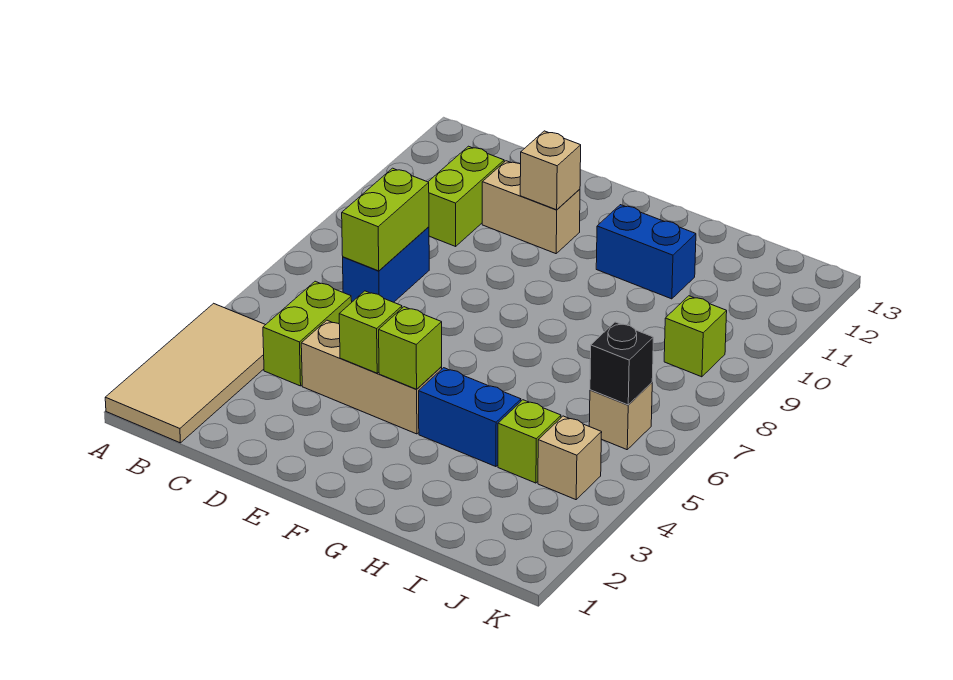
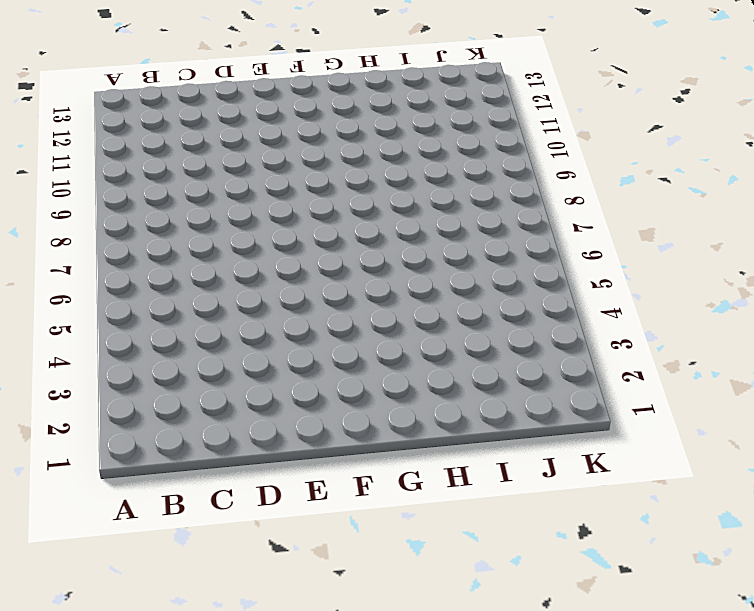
none -> tan tile A1:B4 level 1
none -> lime brick C4:C5 level 1
none -> blue brick C7:C8 level 1

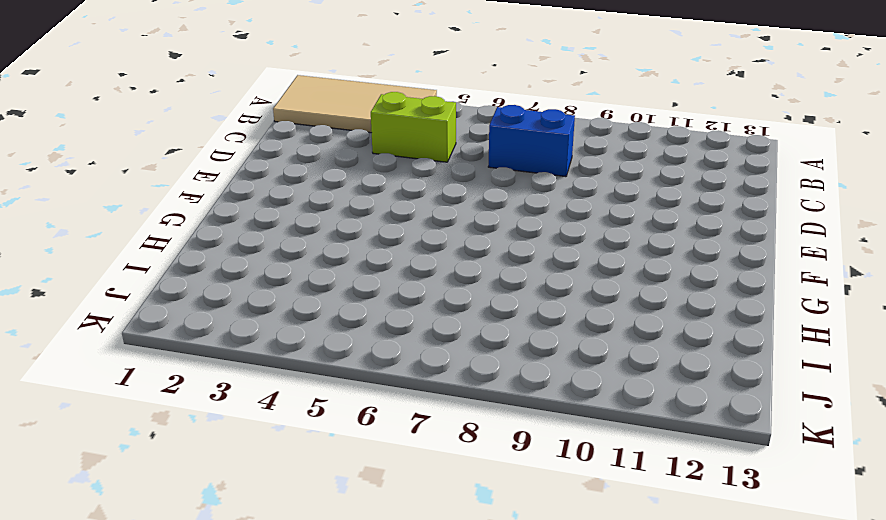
none -> lime brick C10:C11 level 1
none -> tan brick D4:F4 level 1
none -> tan brick D11:E11 level 1

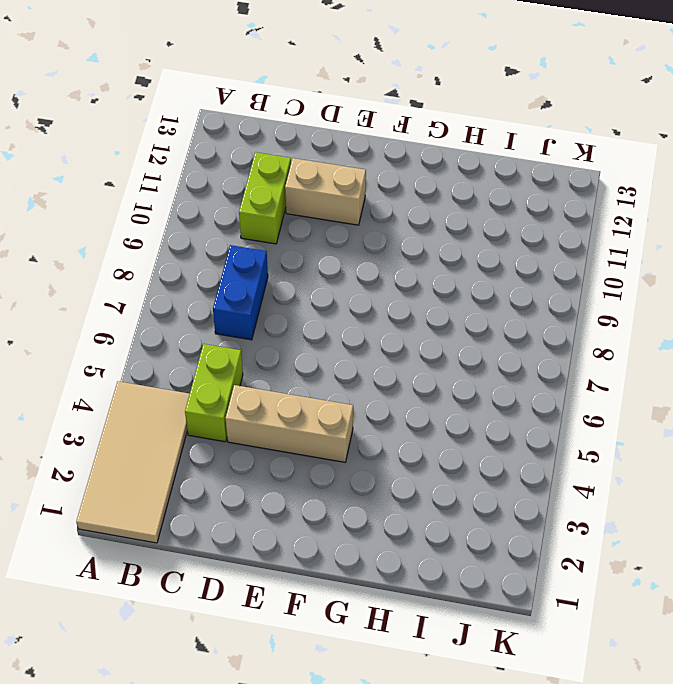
none -> blue brick G4:H4 level 1
none -> blue brick G11:H11 level 1
none -> lime brick I4 level 1

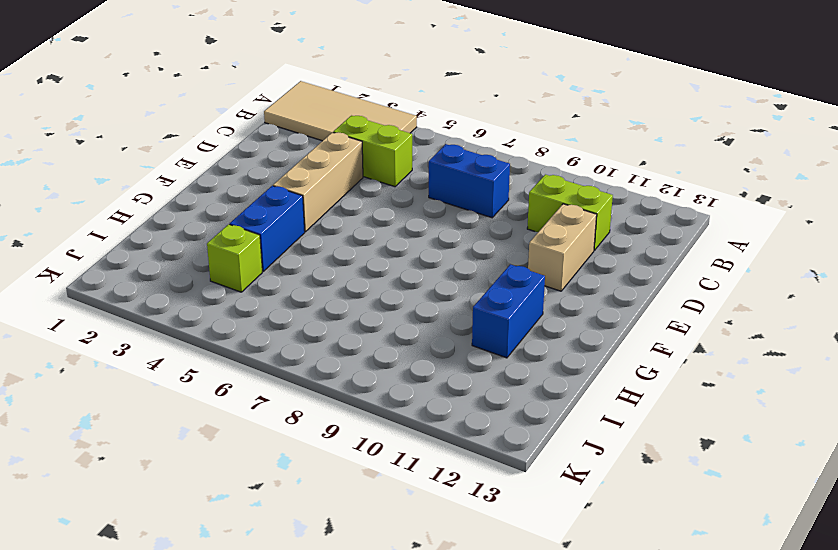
none -> tan brick J4 level 1
none -> tan brick J6 level 1
none -> lime brick J9 level 1

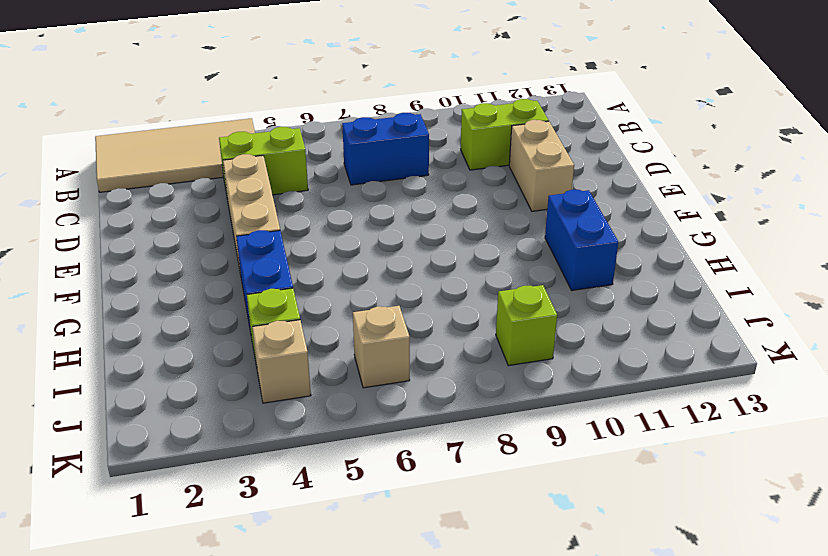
none -> lime brick C7:C8 level 2
none -> lime brick E4 level 2
none -> tan brick E11 level 2

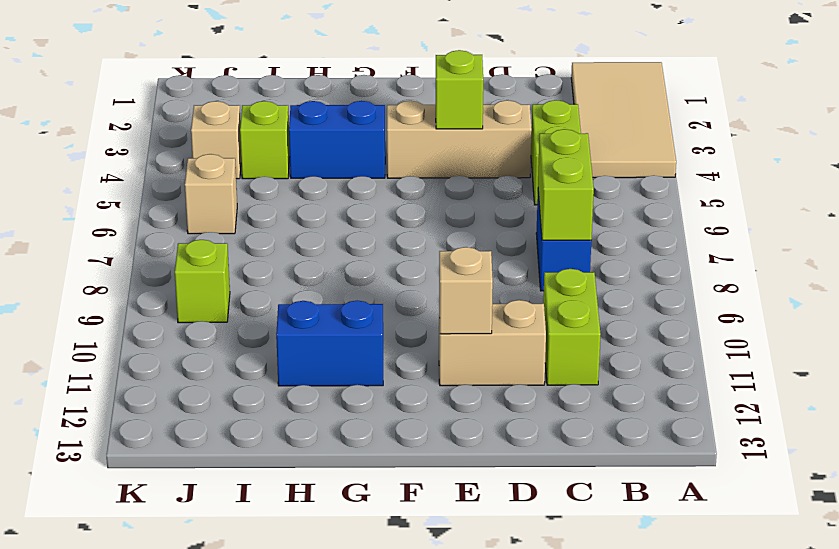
none -> lime brick F4 level 2
none -> black brick J6 level 2

